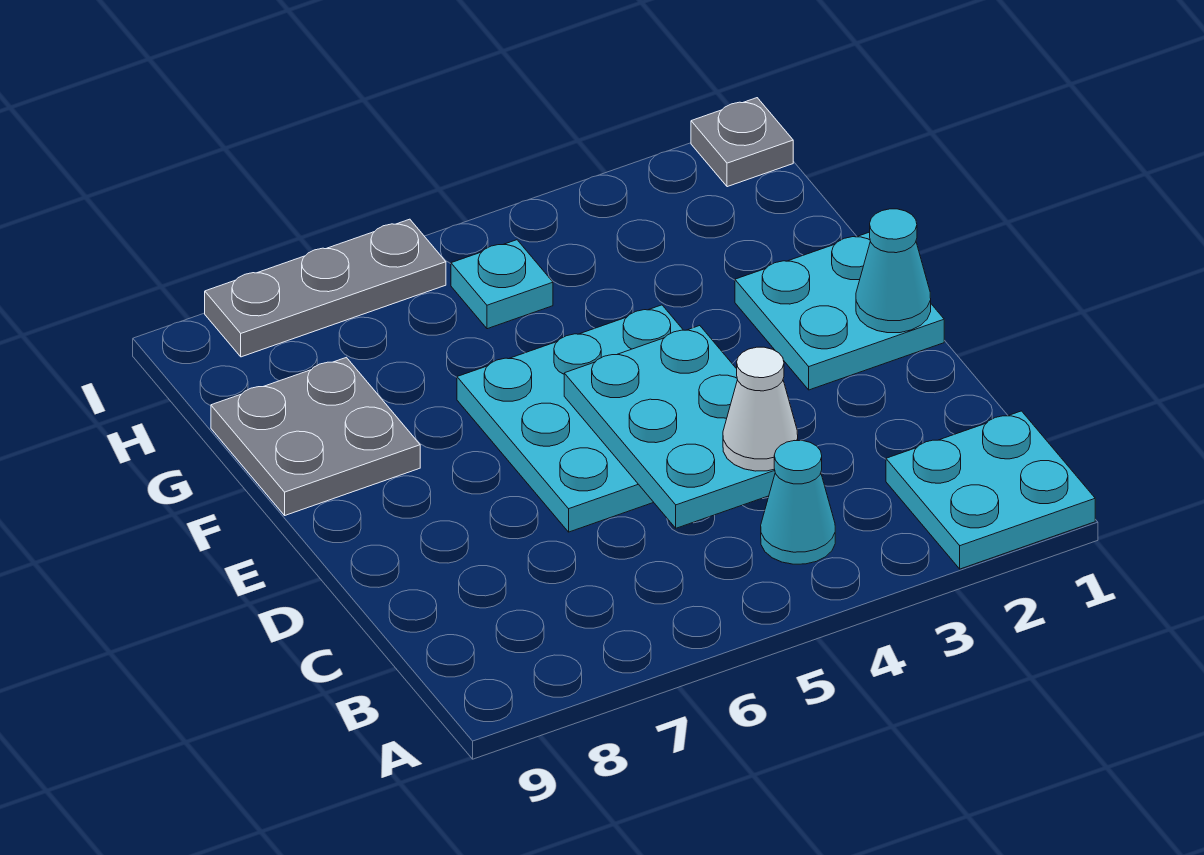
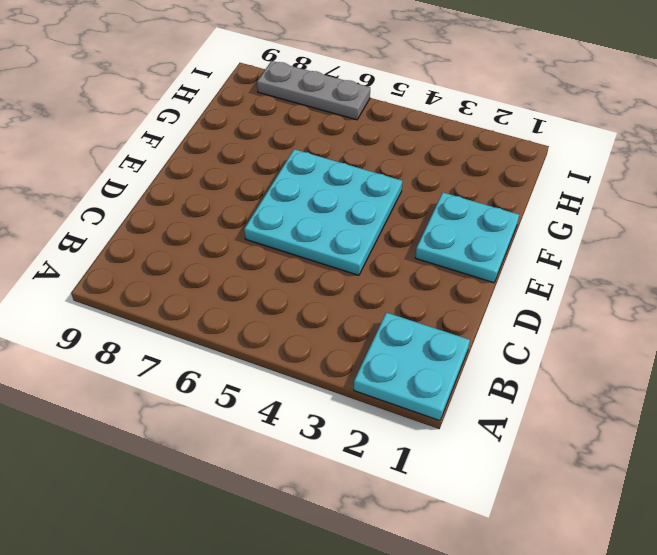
none -> cyan cone B4 level 1
none -> grey plate F8:G9 level 1

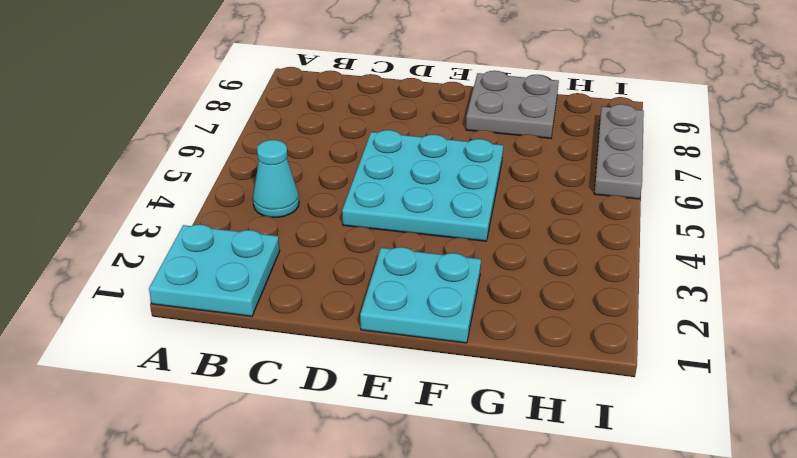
none -> cyan plate H5 level 1
none -> grey plate I1 level 1

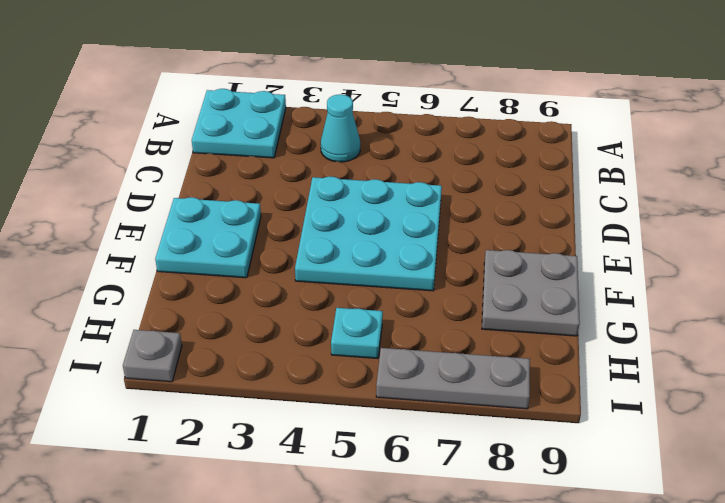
none -> cyan plate C4:E5 level 2
none -> cyan cone E1 level 2

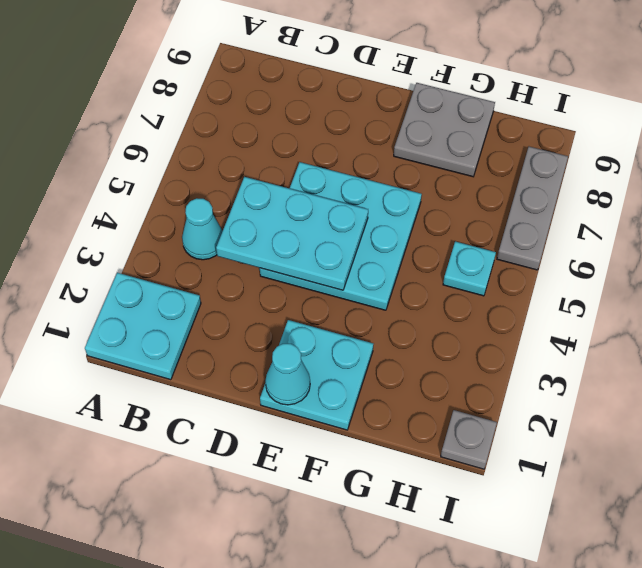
none -> white cone C4 level 3

